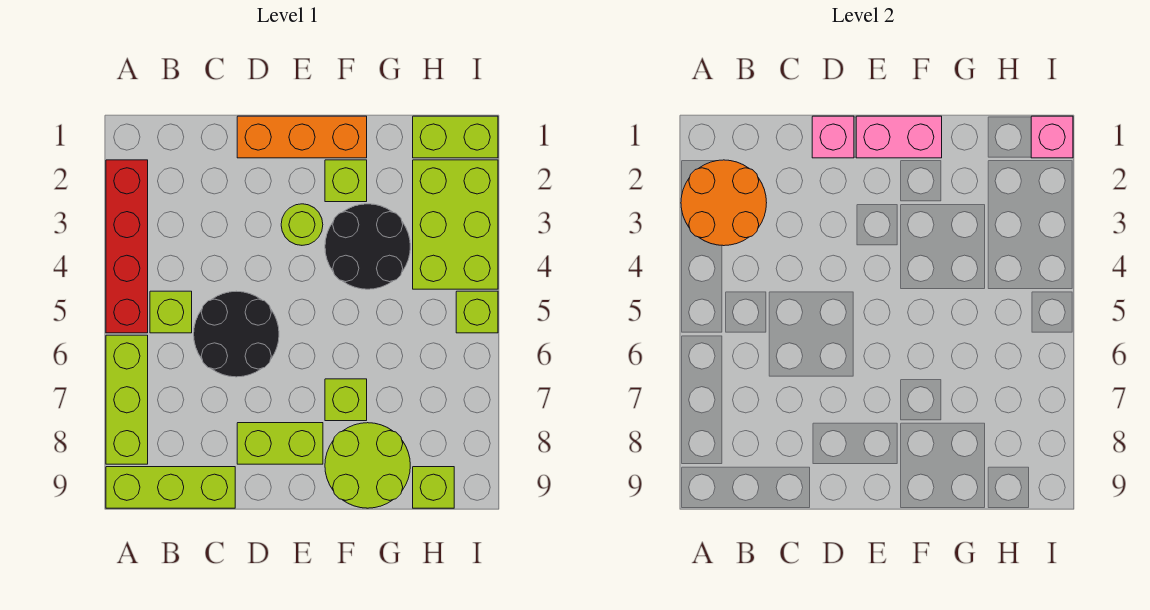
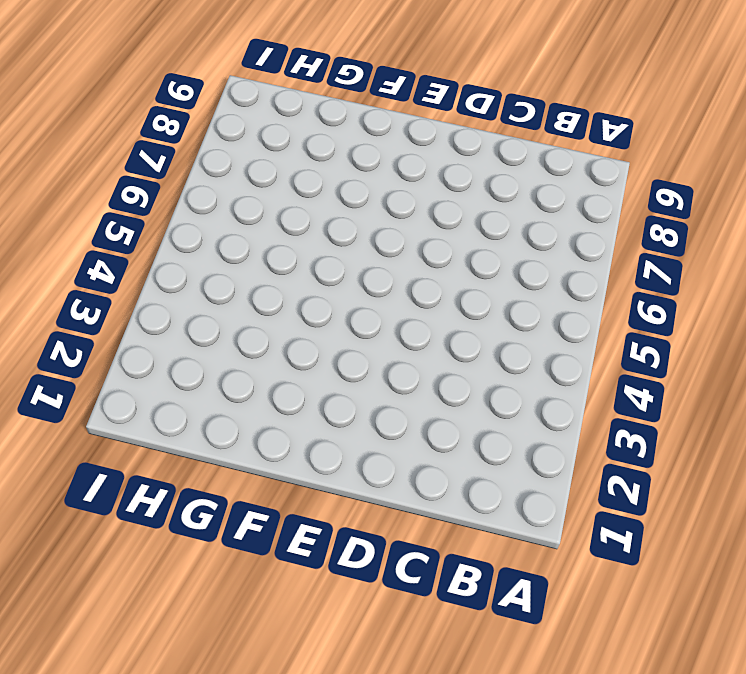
none -> red brick A2:A5 level 1
none -> lime brick A6:A8 level 1
none -> lime brick A9:C9 level 1

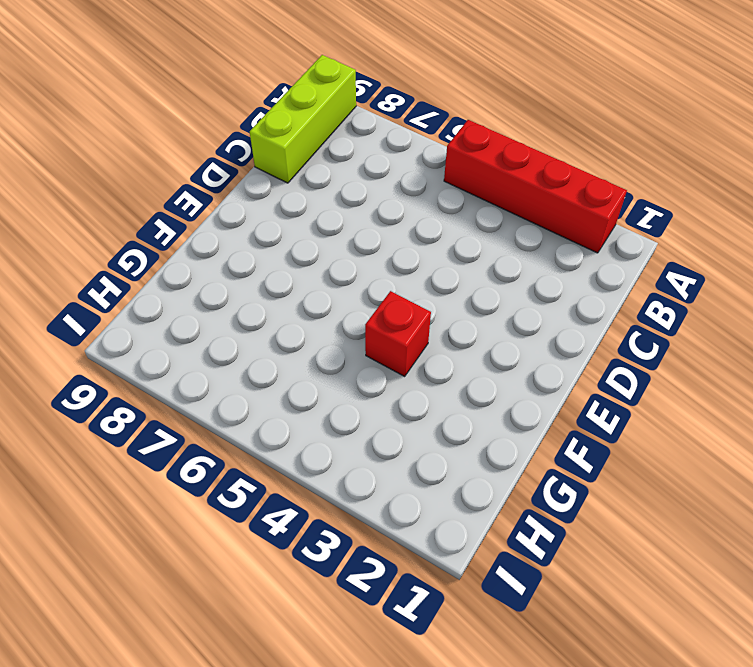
red brick F4 level 1 -> black round brick F3:G4 level 1
none -> lime brick A6:A8 level 1
none -> lime brick B5 level 1
none -> black round brick C5:D6 level 1

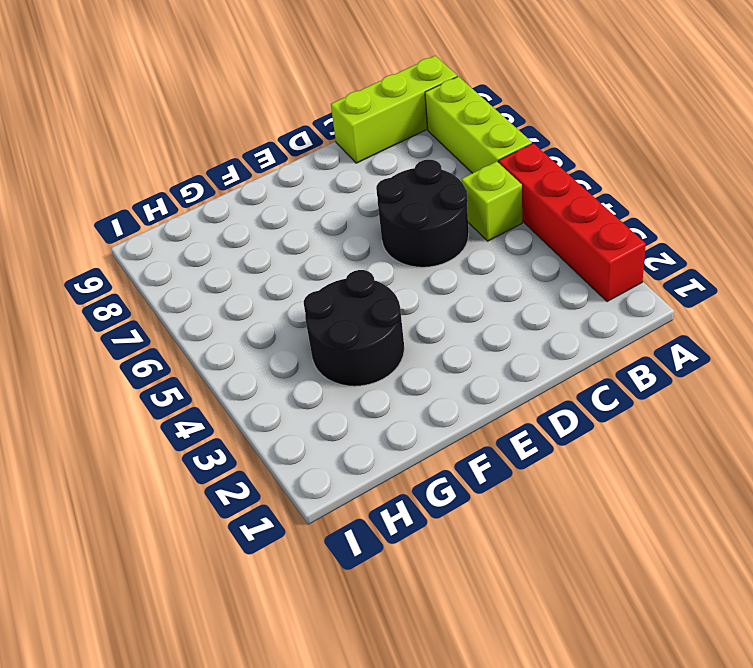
none -> orange brick D1:F1 level 1
none -> lime brick D8:E8 level 1
none -> lime round brick E3 level 1

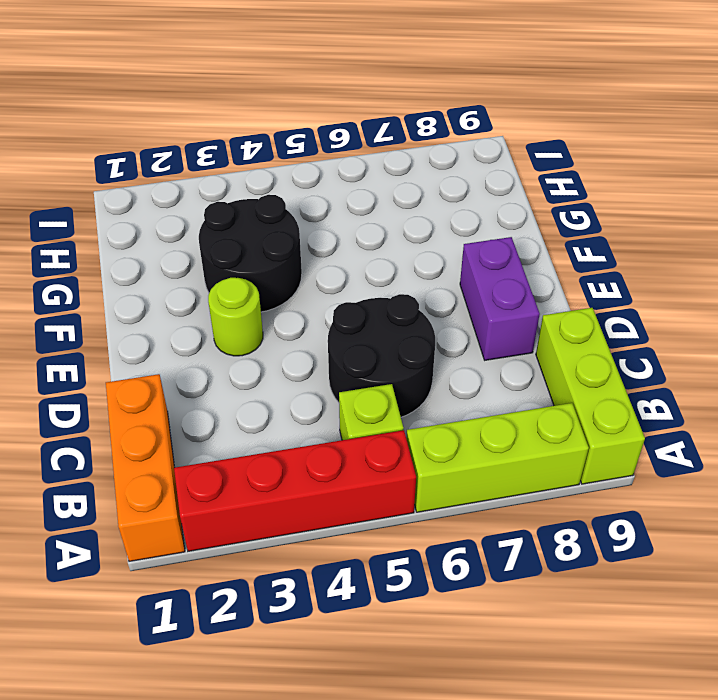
orange brick A1:C1 level 1 -> orange brick D1:F1 level 1
purple brick D8:E8 level 1 -> lime brick D8:E8 level 1
none -> lime brick F2 level 1
none -> lime brick F7 level 1
none -> lime round brick F8:G9 level 1

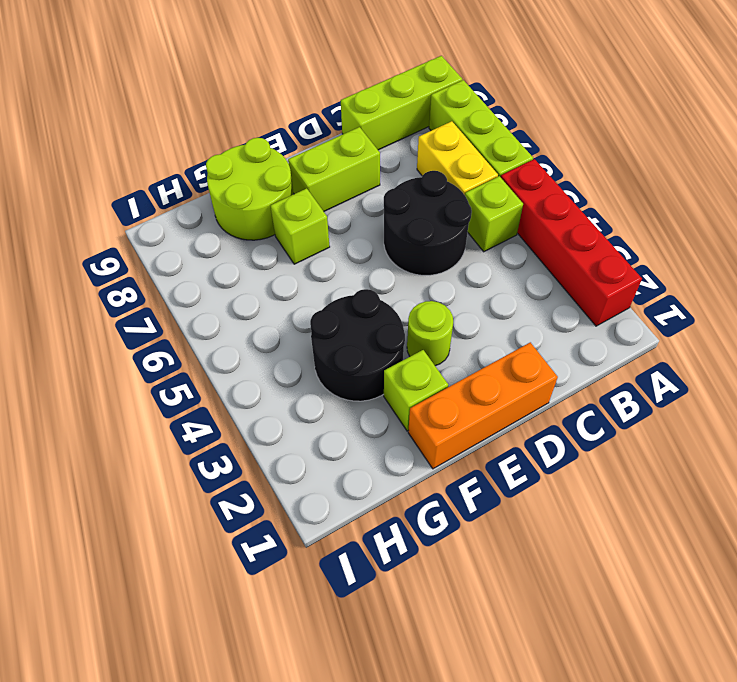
yellow brick B6:B7 level 1 -> none
none -> lime brick H1:I1 level 1
none -> lime brick H2:I4 level 1
none -> lime brick H9 level 1

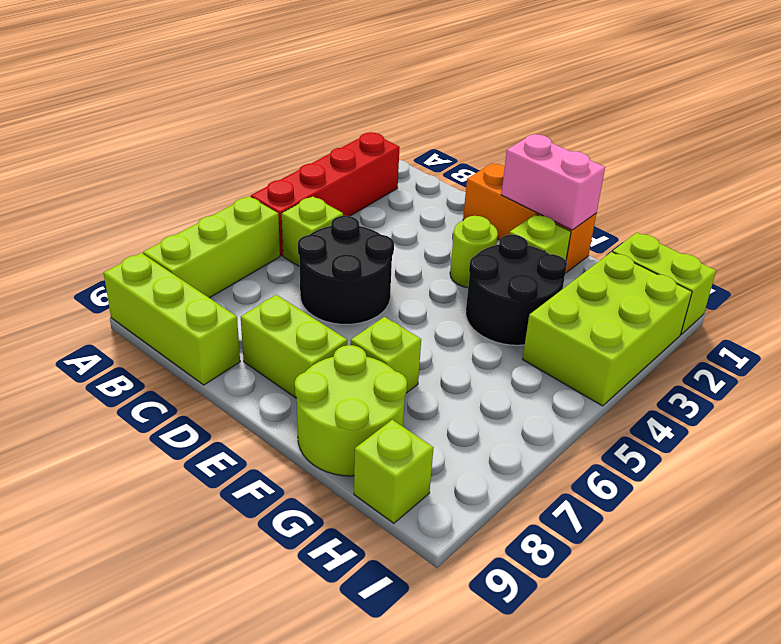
none -> lime brick I5 level 1
none -> orange round brick A2:B3 level 2
none -> pink brick D1 level 2

